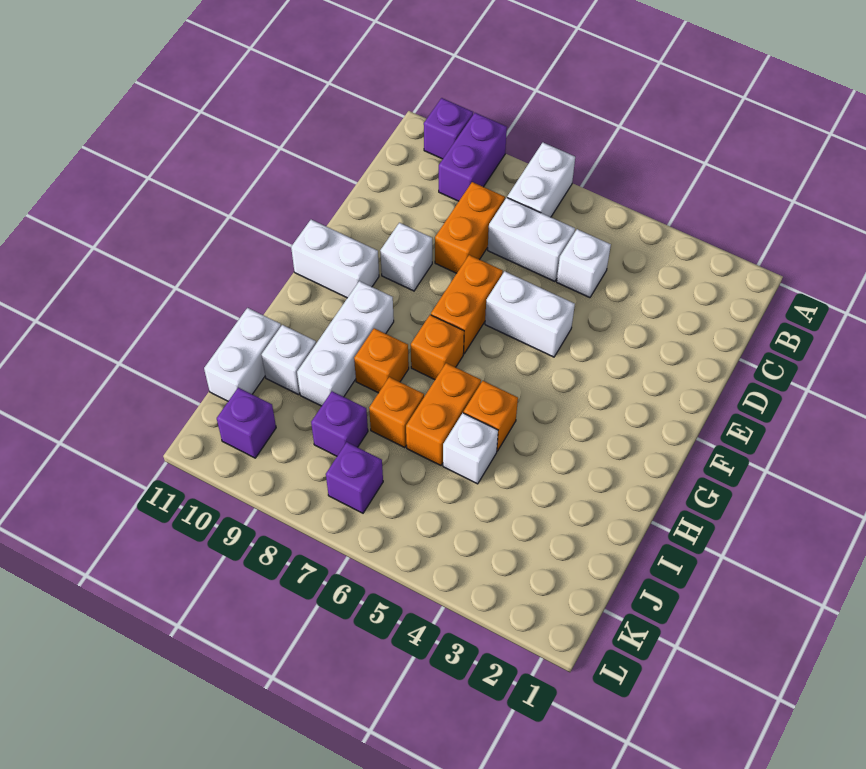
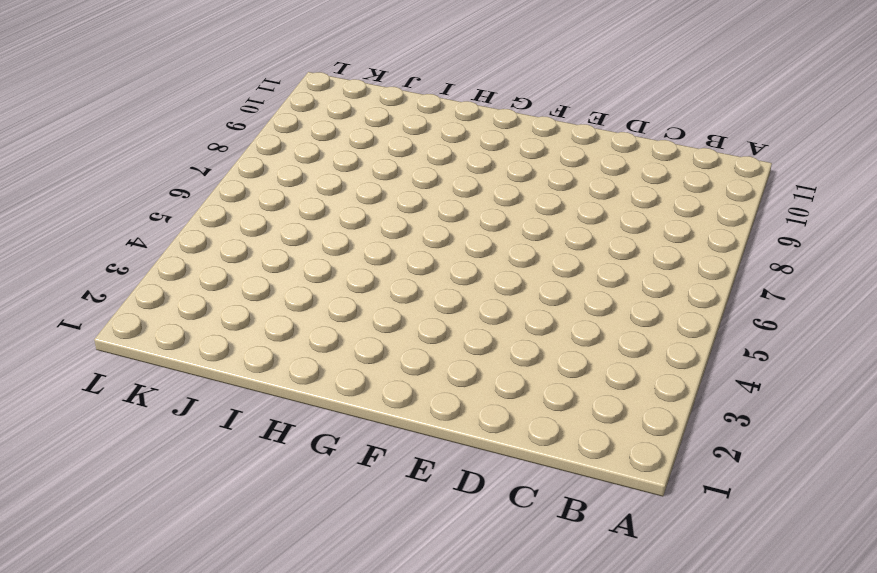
none -> white brick A7:B7 level 1
none -> purple brick A9:B9 level 1
none -> purple brick A10 level 1

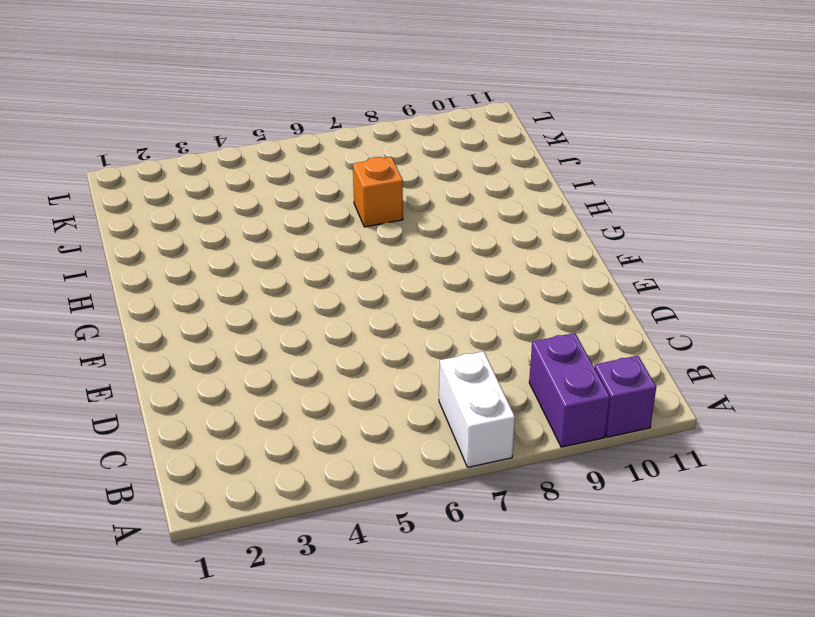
none -> white brick C5 level 1
none -> white brick C6:C7 level 1
none -> orange brick C8:D8 level 1

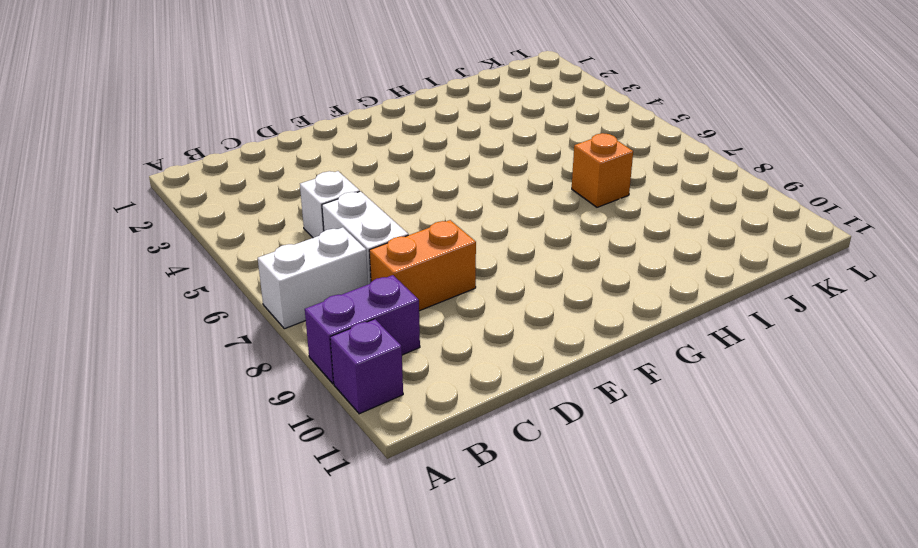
none -> white brick E5:E6 level 1
none -> orange brick E7:F7 level 1
none -> white brick E9 level 1

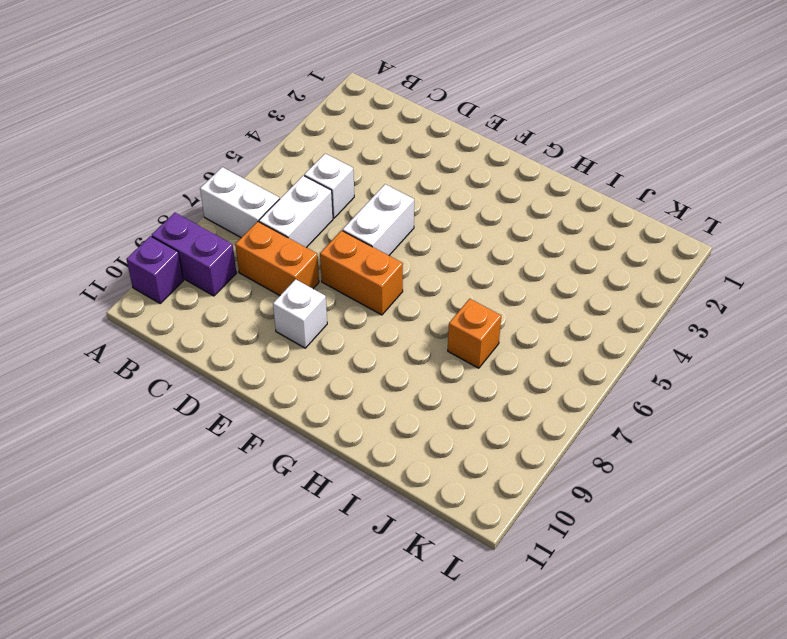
none -> white brick F10:F11 level 1
none -> orange brick G7 level 1
none -> white brick G9:I9 level 1

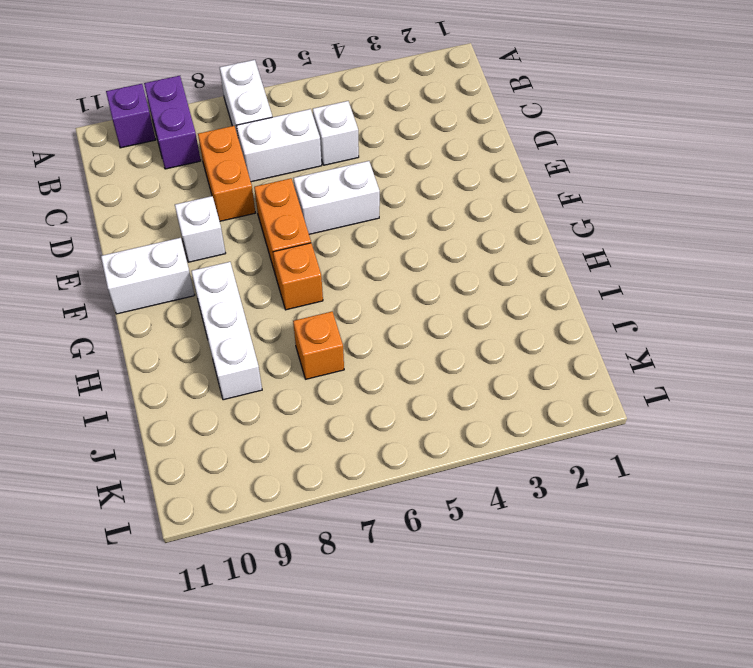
none -> orange brick H5 level 1
none -> orange brick H6:I6 level 1
none -> orange brick H8 level 1

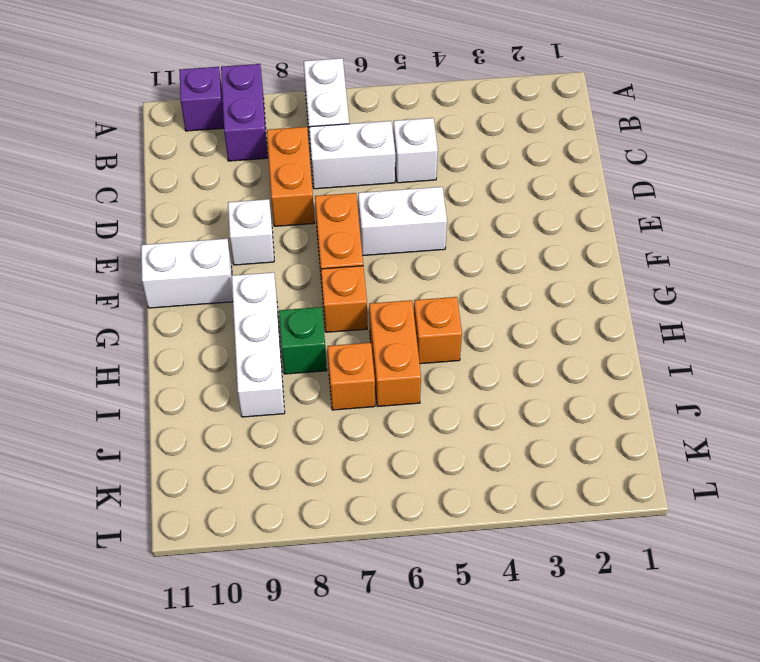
green brick H8 level 1 -> orange brick H8 level 1
none -> white brick I5 level 1
none -> white brick I10 level 1
none -> white brick I11:J11 level 1

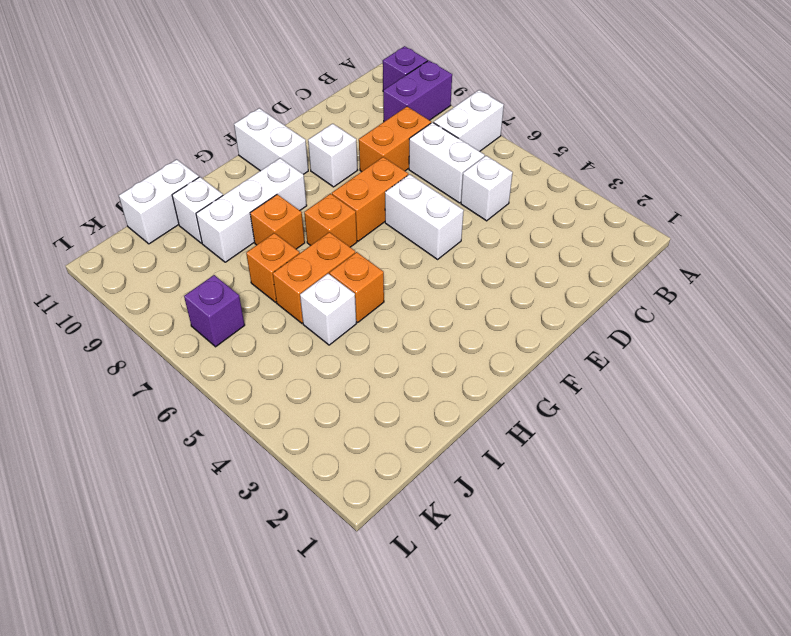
none -> purple brick J8 level 1
none -> purple brick K10 level 1

